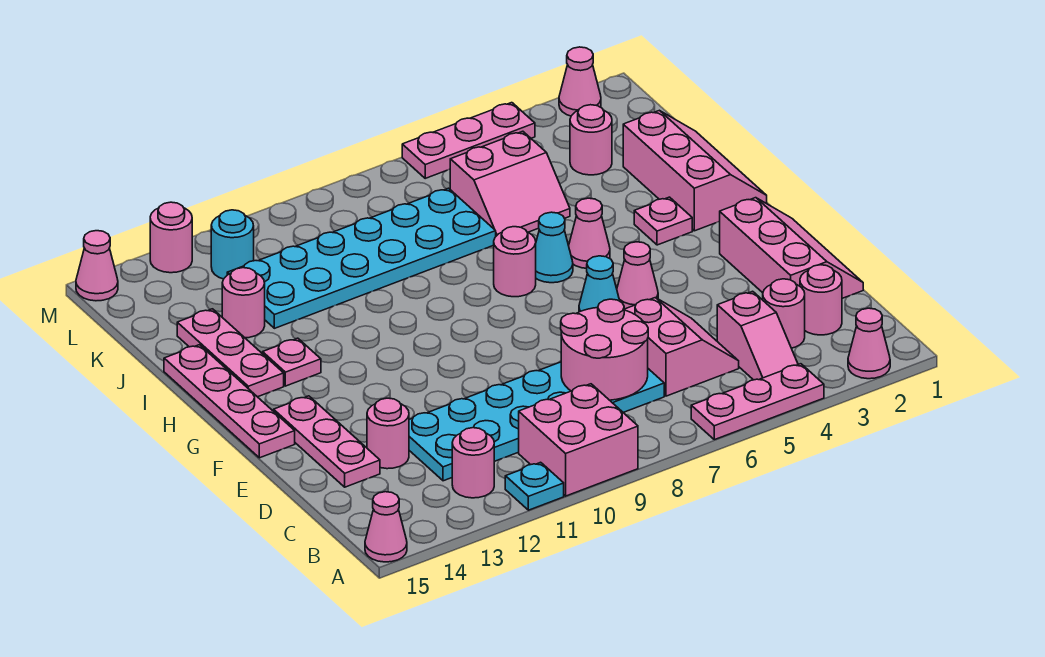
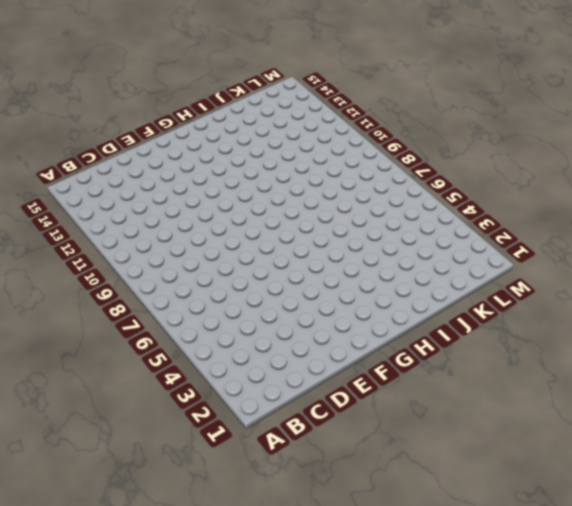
none -> pink cone A2 level 1
none -> pink plate A4:A6 level 1
none -> pink brick A9:B10 level 1
none -> cyan plate A11 level 1

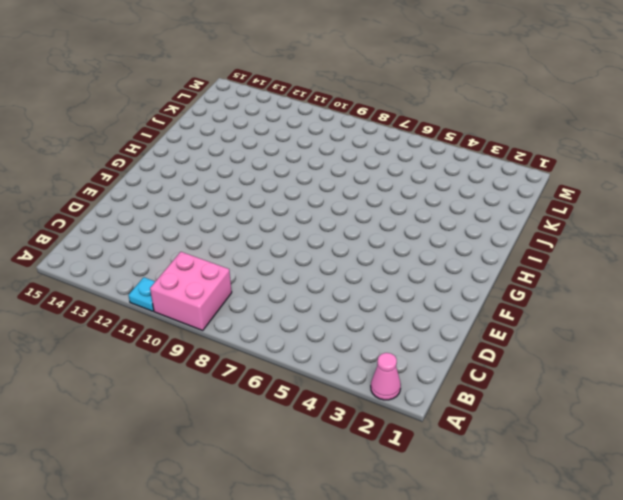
none -> pink plate A4:A6 level 1
none -> pink cone A15 level 1
none -> pink slope B4:C4 level 1 top C
none -> pink round brick B12 level 1

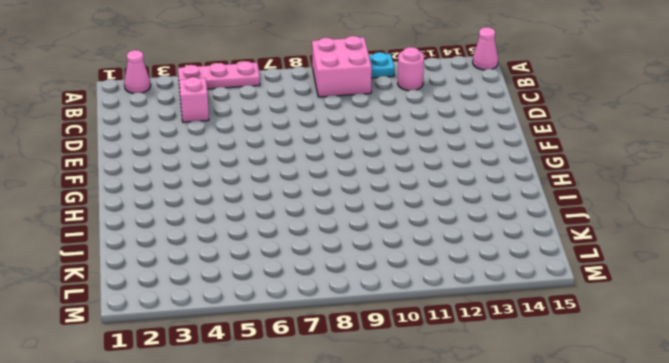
none -> pink round brick C2 level 1
none -> pink round brick C3 level 1
none -> pink slope C5:D6 level 1 top 6
none -> cyan plate C7:D12 level 1

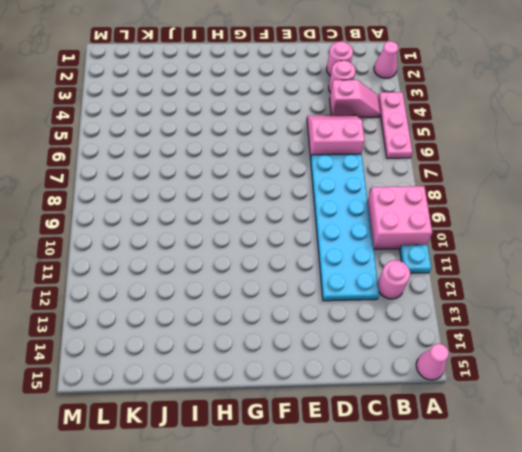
none -> pink slope D1:F2 level 1 top 2
none -> pink round brick D13 level 1
none -> pink plate D14:F14 level 1
none -> pink cone F5 level 1

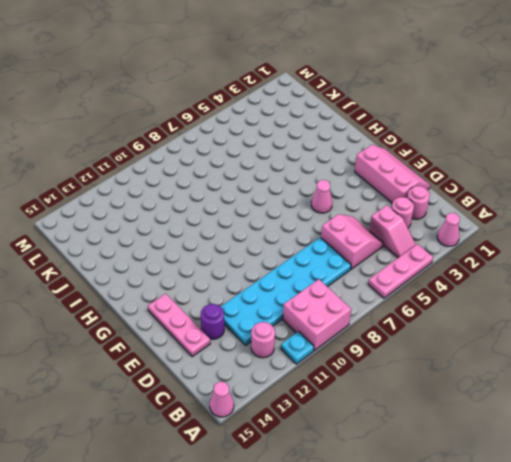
purple round brick D13 level 1 -> pink round brick D13 level 1
none -> cyan cone F6 level 1
none -> pink plate F15:I15 level 1
none -> pink slope H1:J2 level 1 top 2
none -> pink plate H3 level 1

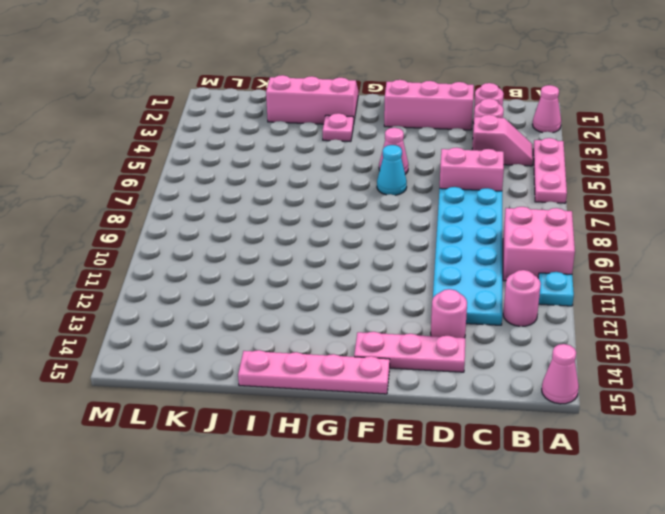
none -> pink cone H5 level 1
none -> cyan cone H6 level 1
none -> pink round brick H7 level 1
none -> pink plate H13 level 1

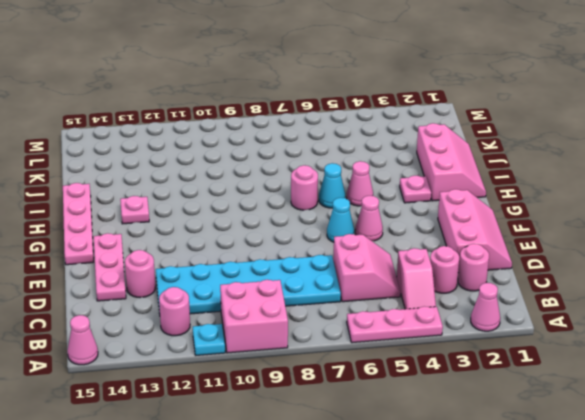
none -> pink plate H14:J14 level 1
none -> pink slope J5:K6 level 1 top K
none -> cyan plate J7:K12 level 1
none -> pink round brick J13 level 1

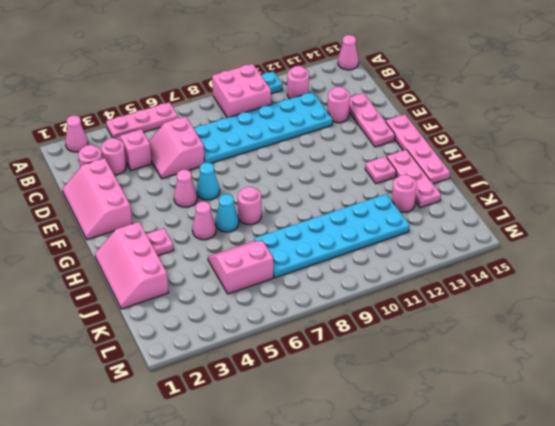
none -> pink round brick K3 level 1
none -> cyan round brick L12 level 1
none -> pink cone M2 level 1
none -> pink plate M4:M6 level 1

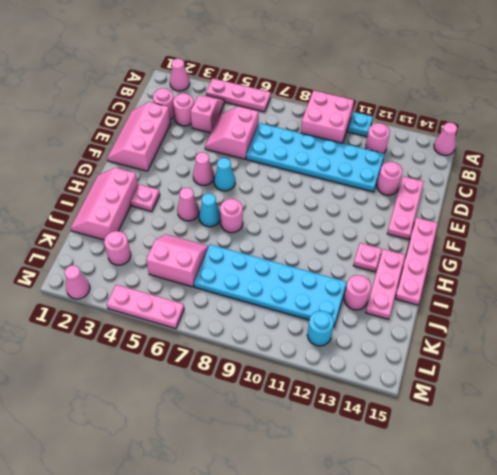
none -> pink round brick M13 level 1
none -> pink cone M15 level 1
none -> pink round brick C7:D8 level 2

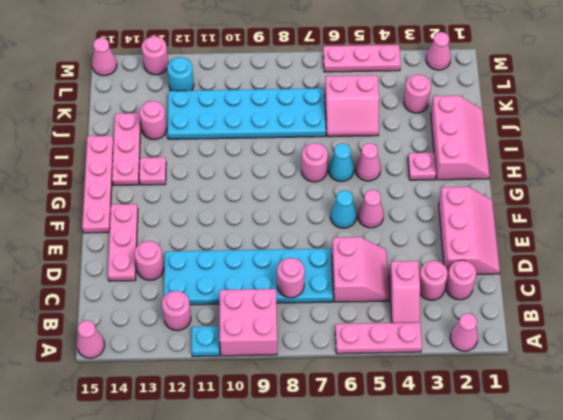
pink round brick C8 level 2 -> pink round brick C7:D8 level 2

